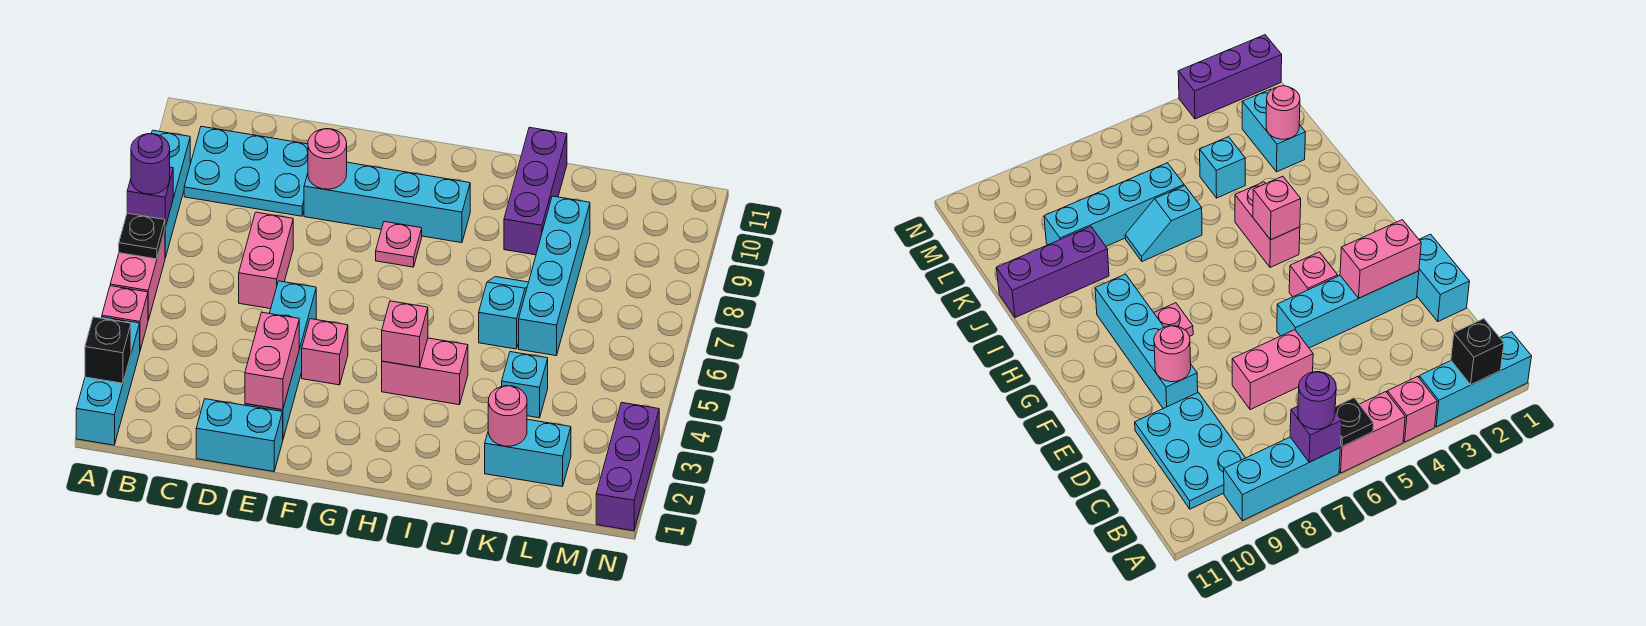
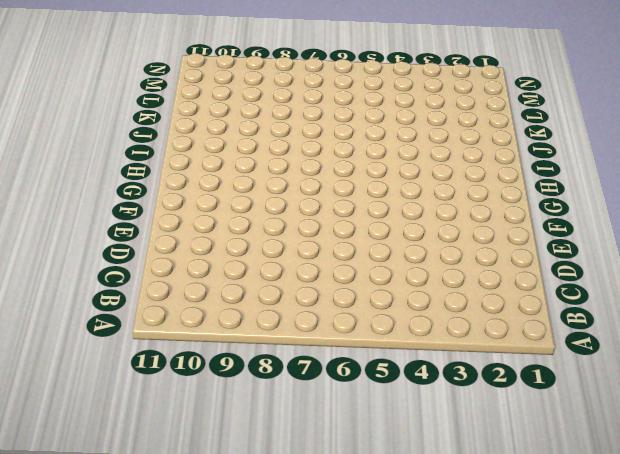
none -> cyan brick A1:A3 level 1
none -> pink brick A4 level 1
none -> pink brick A5:A6 level 1

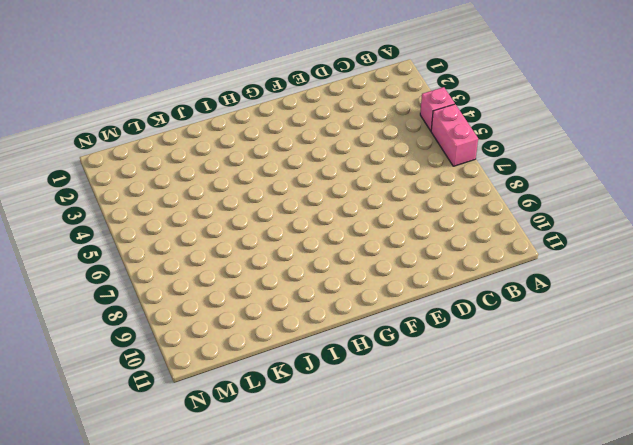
none -> cyan brick A1:A3 level 1
none -> cyan brick A7:A9 level 1
none -> cyan plate B9:D10 level 1

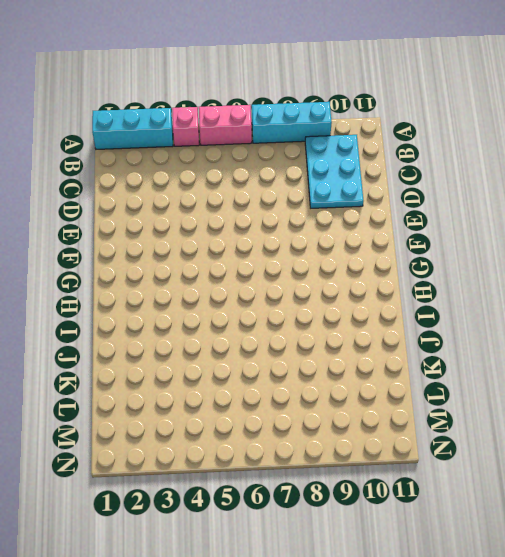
none -> cyan brick D1:E1 level 1
none -> pink brick D6:D7 level 1
none -> cyan brick E2:E5 level 1

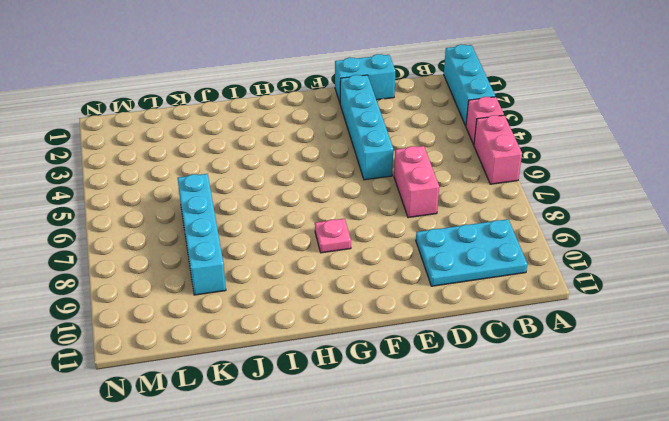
none -> cyan brick A7:A9 level 1
none -> cyan brick E9:H9 level 1
none -> pink brick F4 level 1

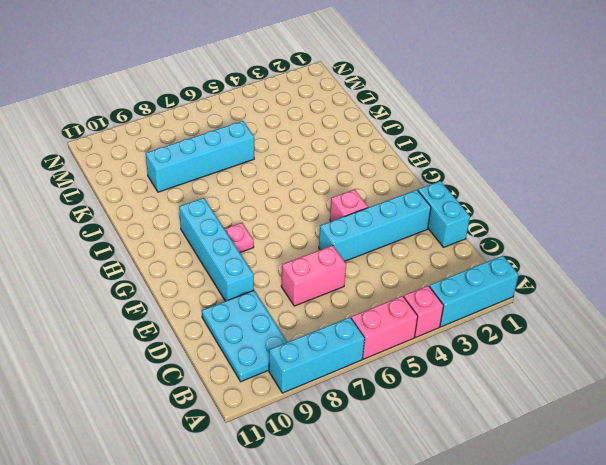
none -> pink brick H4:I4 level 1
none -> cyan slope J6:J7 level 1 top 6
none -> purple brick J9:J11 level 1

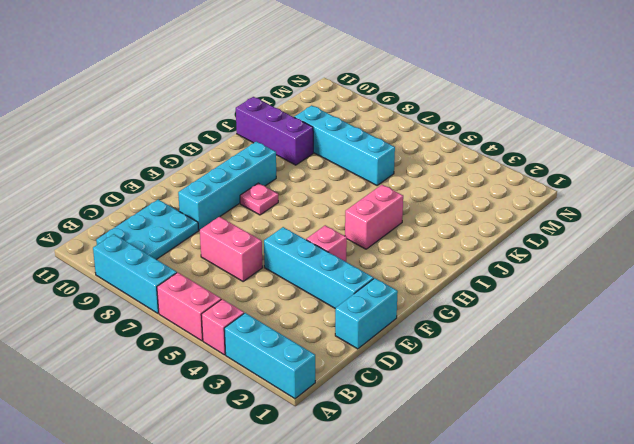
none -> cyan slope J6:J7 level 1 top 6
none -> cyan brick K2:L2 level 1
none -> cyan brick K4 level 1

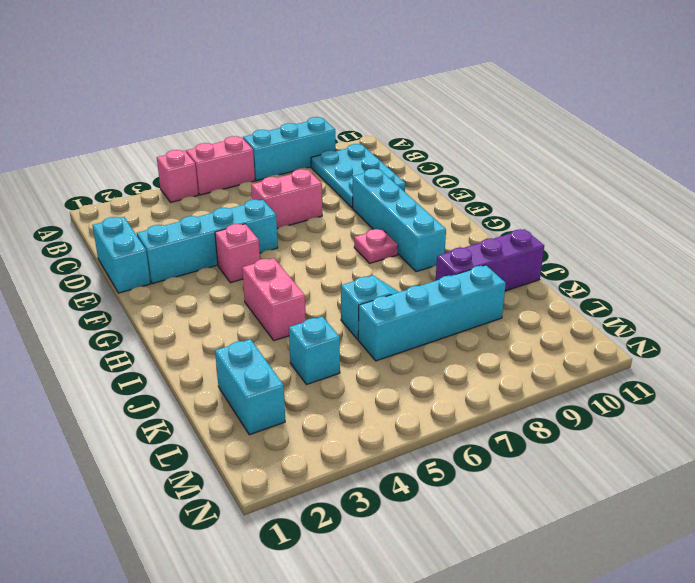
none -> cyan brick A1:A3 level 1
none -> purple brick N1:N3 level 1
none -> black brick A2 level 2

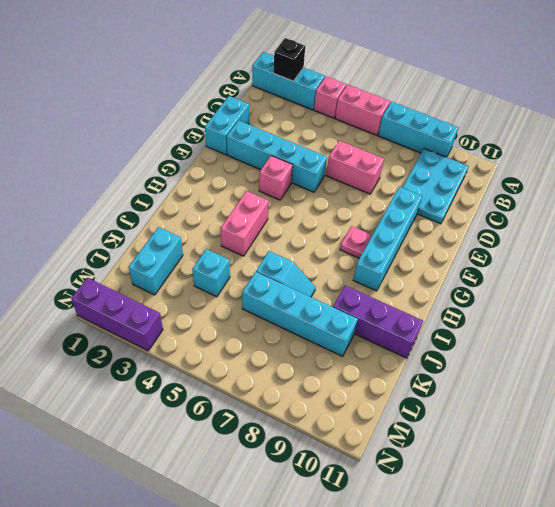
none -> black plate A6 level 2
none -> purple brick A7 level 2
none -> pink brick E2:E3 level 2

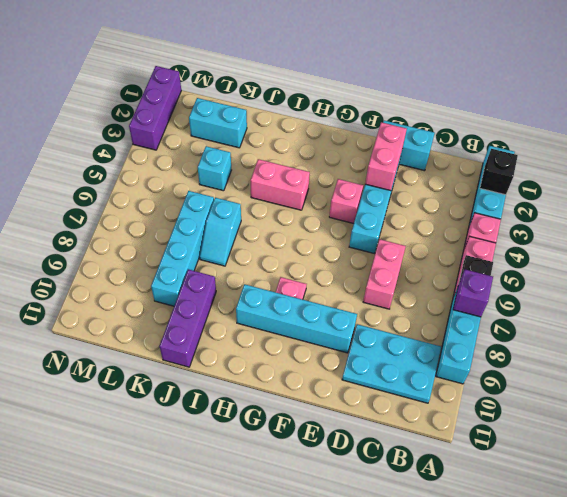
none -> pink round brick E9 level 2
none -> pink brick H4 level 2
none -> pink round brick K2 level 2

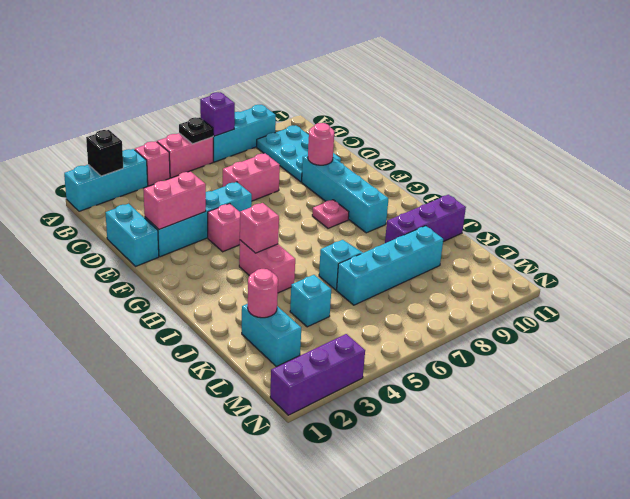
none -> purple round brick A7 level 3

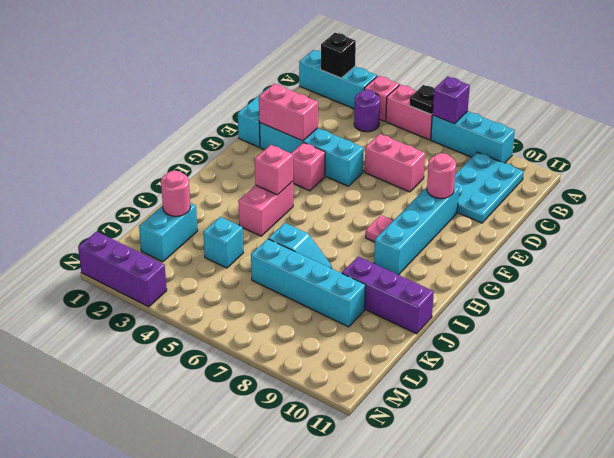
purple round brick B4 level 1 -> purple round brick A7 level 3

